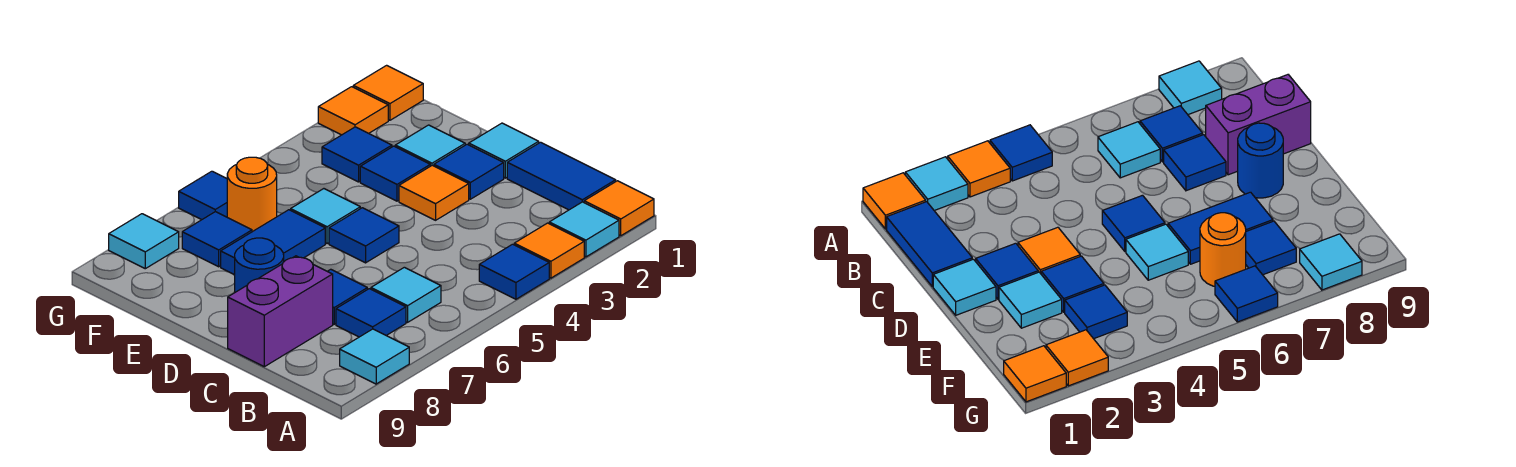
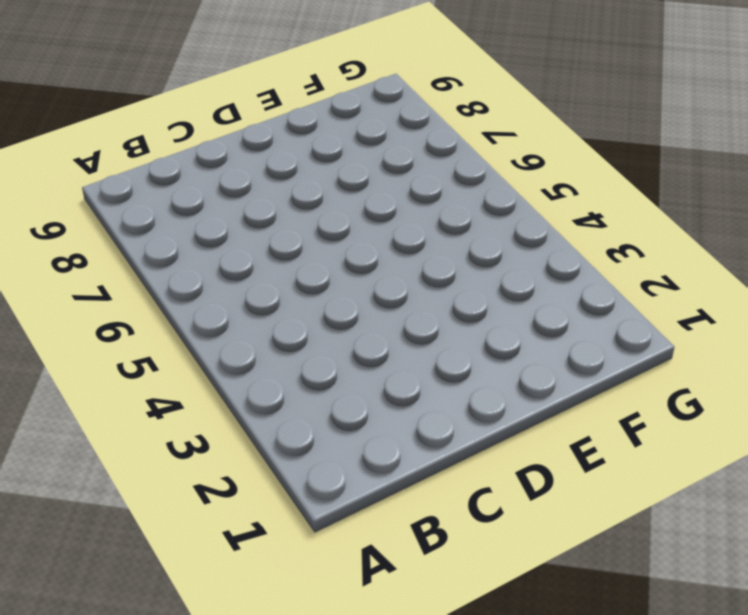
none -> orange tile A1 level 1
none -> cyan tile A2 level 1
none -> orange tile A3 level 1

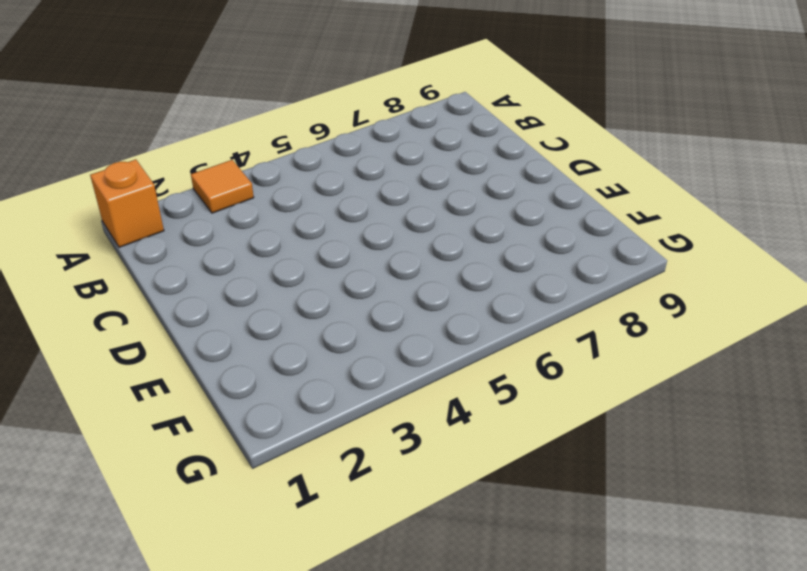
orange brick A1 level 1 -> orange tile A1 level 1
none -> cyan tile A2 level 1
none -> blue tile A4 level 1
none -> cyan tile A8 level 1

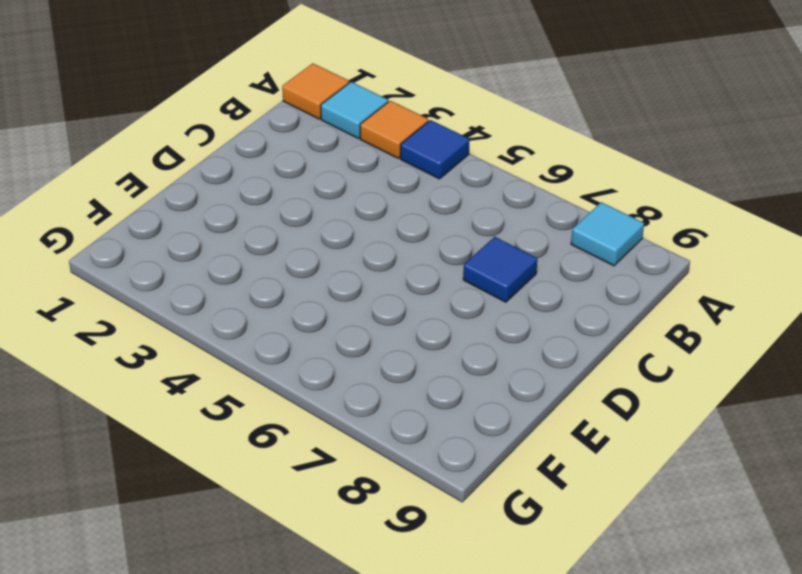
none -> blue tile B1:C1 level 1
none -> cyan tile B6 level 1
none -> blue tile B7 level 1

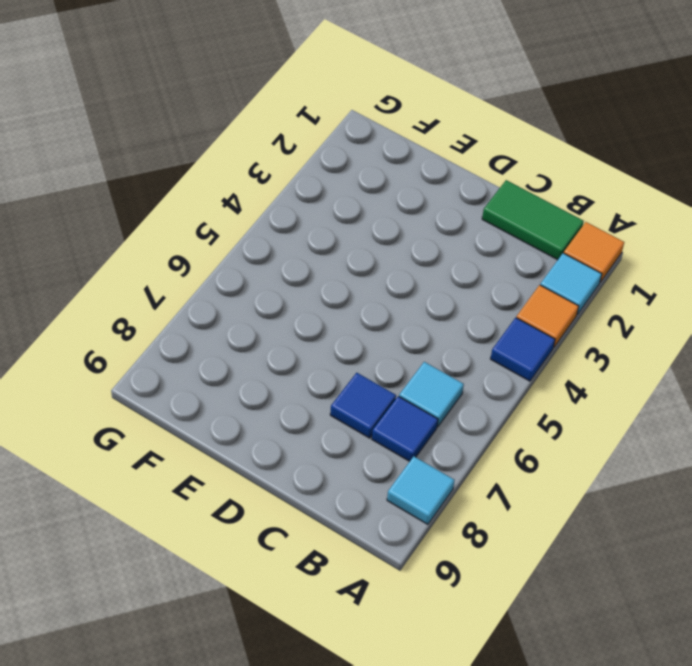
green tile B1:C1 level 1 -> blue tile B1:C1 level 1
none -> purple brick C8:C9 level 1
none -> cyan tile D1 level 1
none -> blue tile D2 level 1

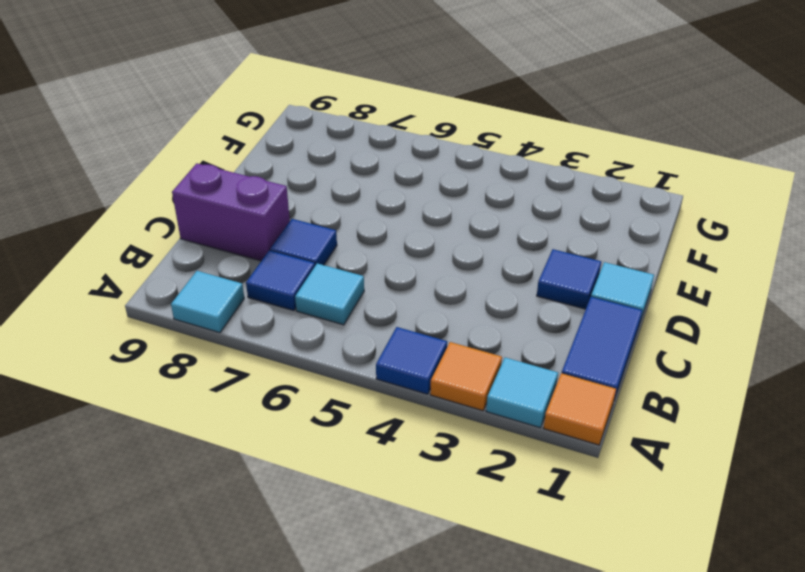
none -> orange tile D3 level 1
none -> blue tile D5 level 1
none -> blue round brick D8 level 1

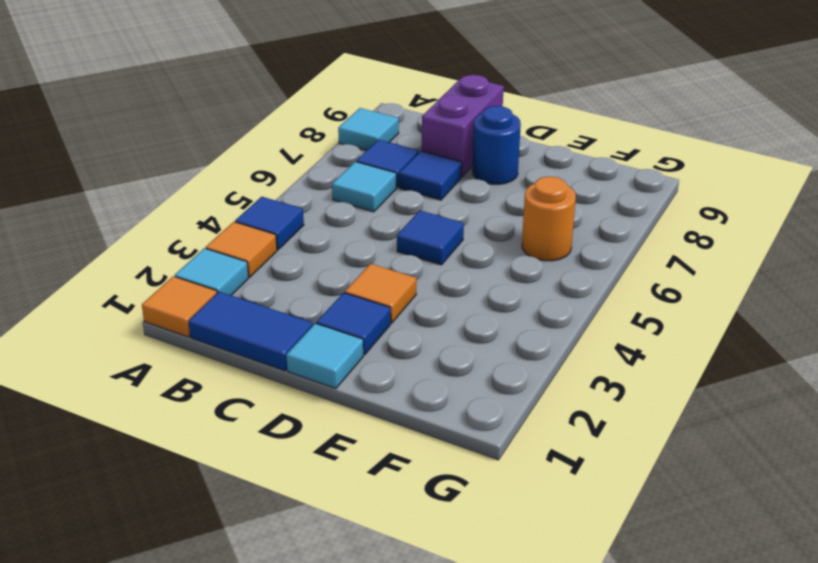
none -> cyan tile E2 level 1
none -> blue tile E3 level 1
none -> cyan tile E5 level 1

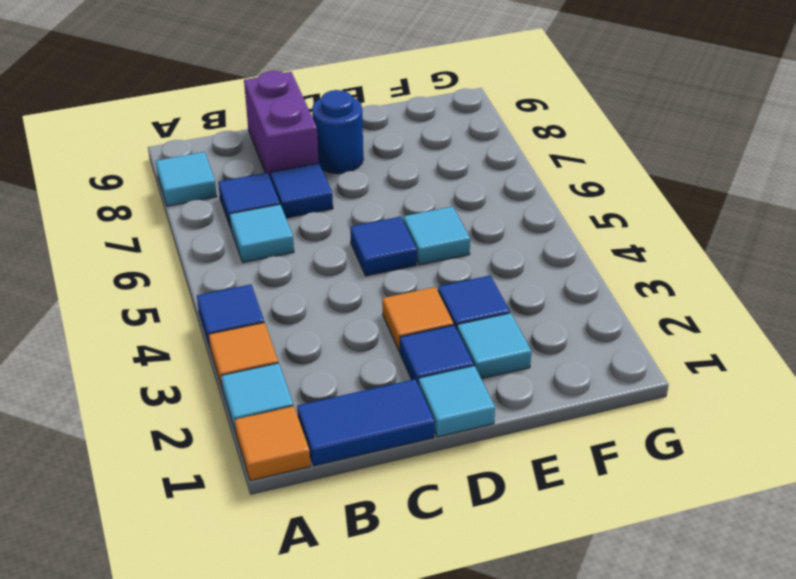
none -> blue tile E6:E7 level 1
none -> blue tile F3 level 1
none -> orange round brick F6 level 1

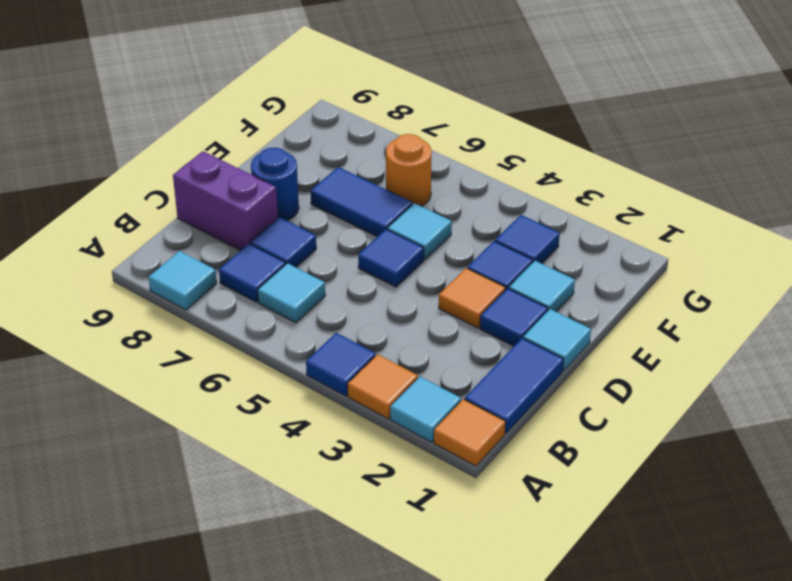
none -> blue tile F7 level 1
none -> orange tile G1 level 1
none -> orange tile G2 level 1

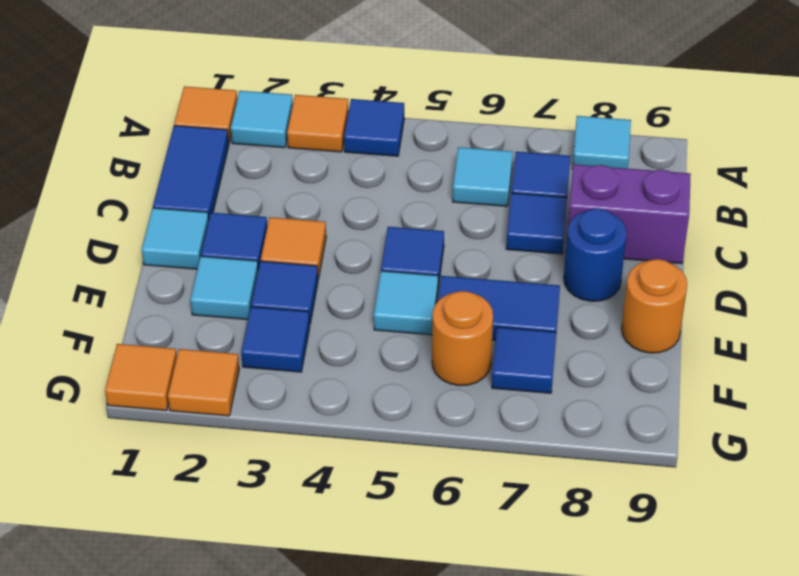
orange round brick E9 level 1 -> none
none -> blue tile G6 level 1
none -> cyan tile G8 level 1

